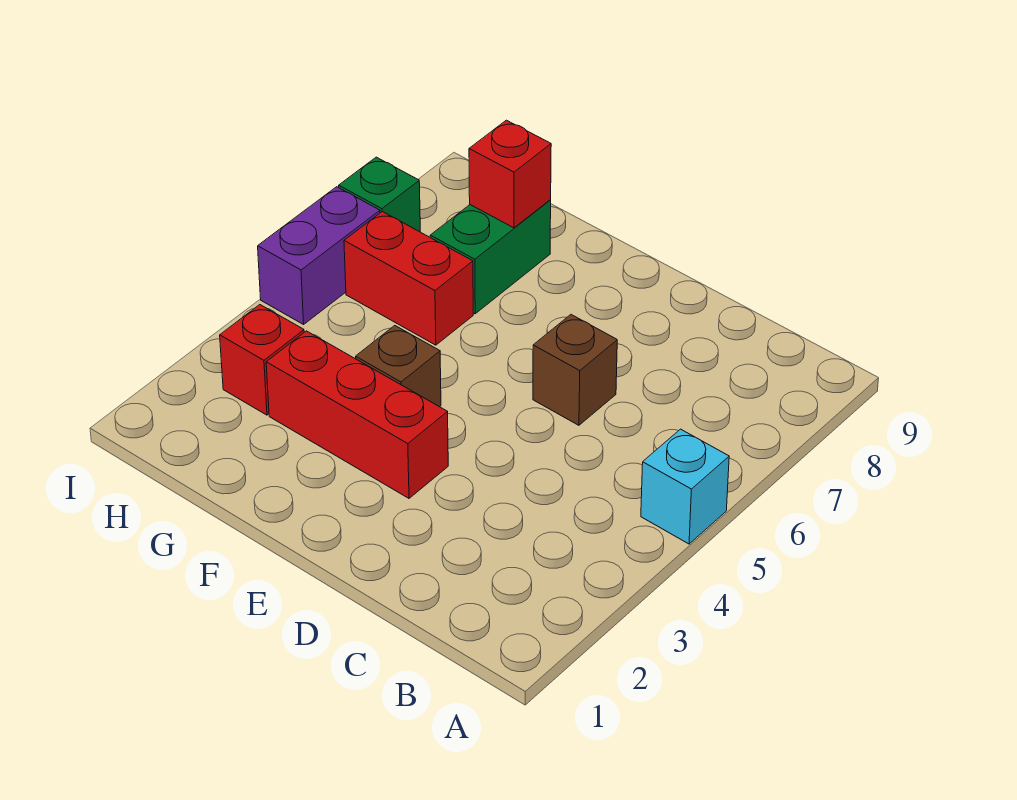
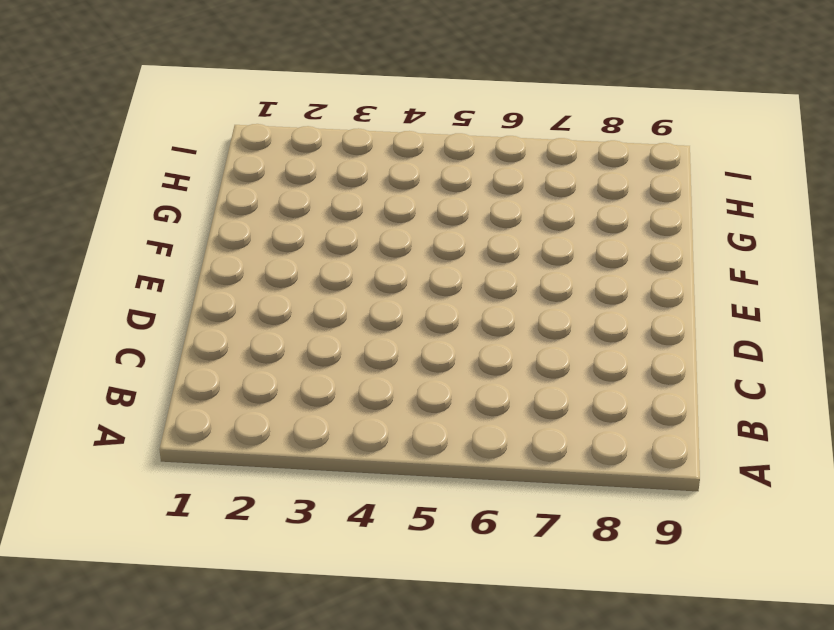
none -> cyan brick A5 level 1
none -> brown brick D6 level 1

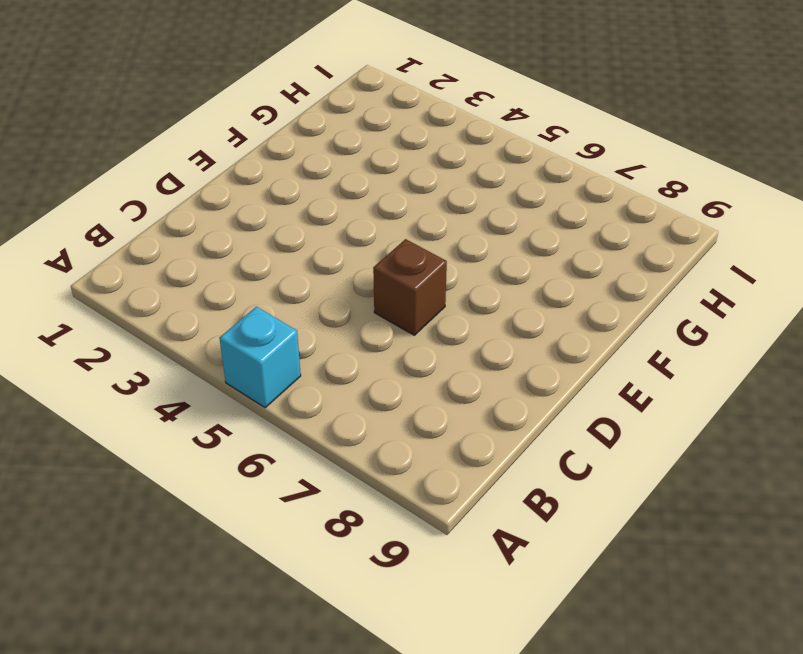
none -> red brick E3:G3 level 1
none -> brown brick F4 level 1

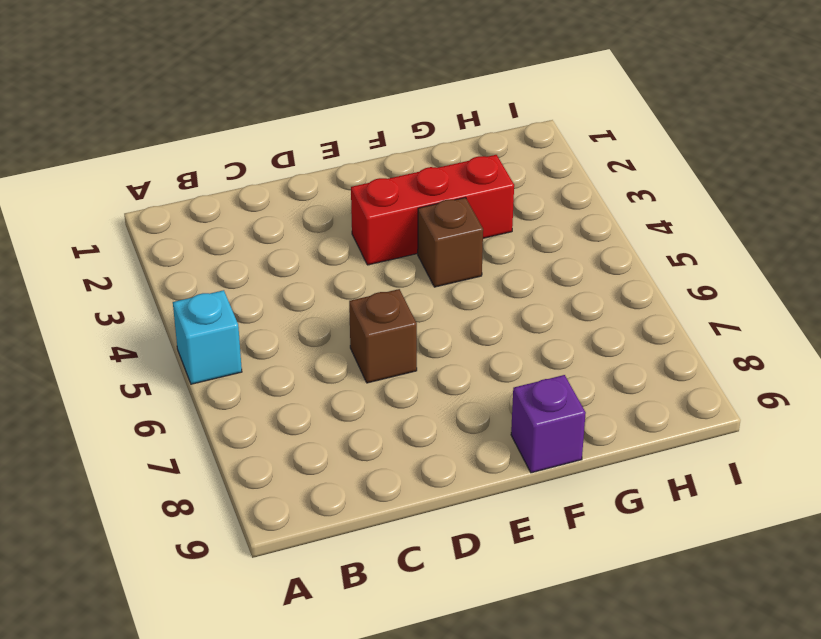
purple brick F9 level 1 -> none
none -> red brick G6:H6 level 1
none -> green brick G7:G8 level 1

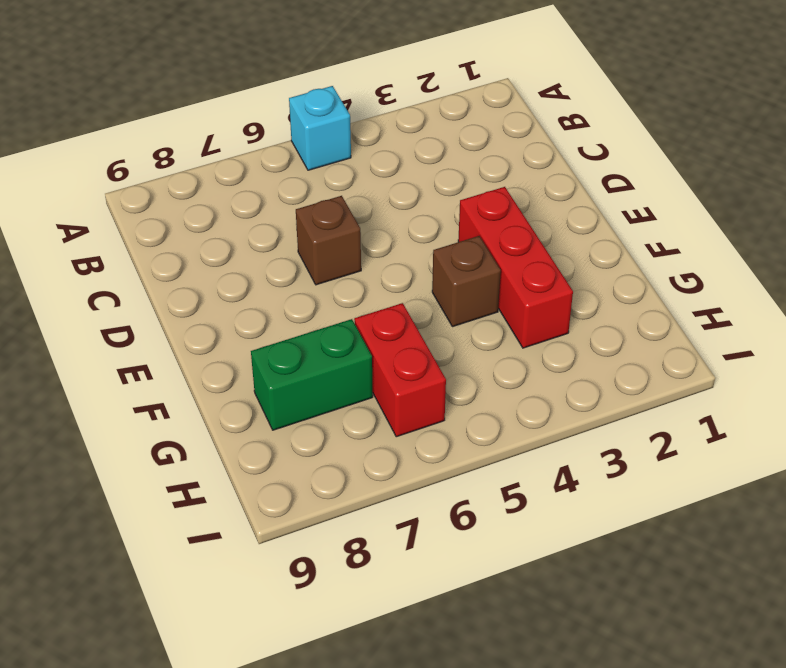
none -> red brick H3 level 1
none -> purple brick I5:I6 level 1

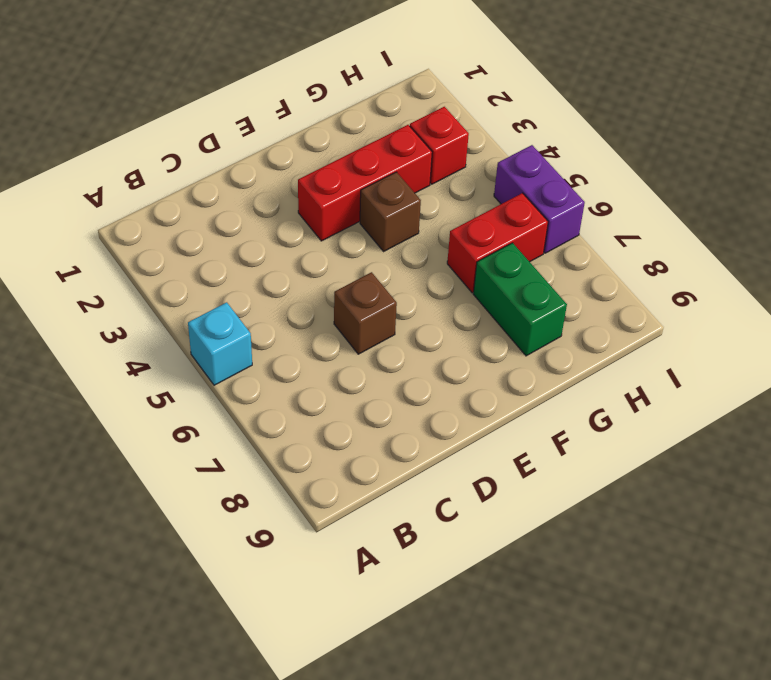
none -> green brick I7 level 1
none -> red brick G8 level 2

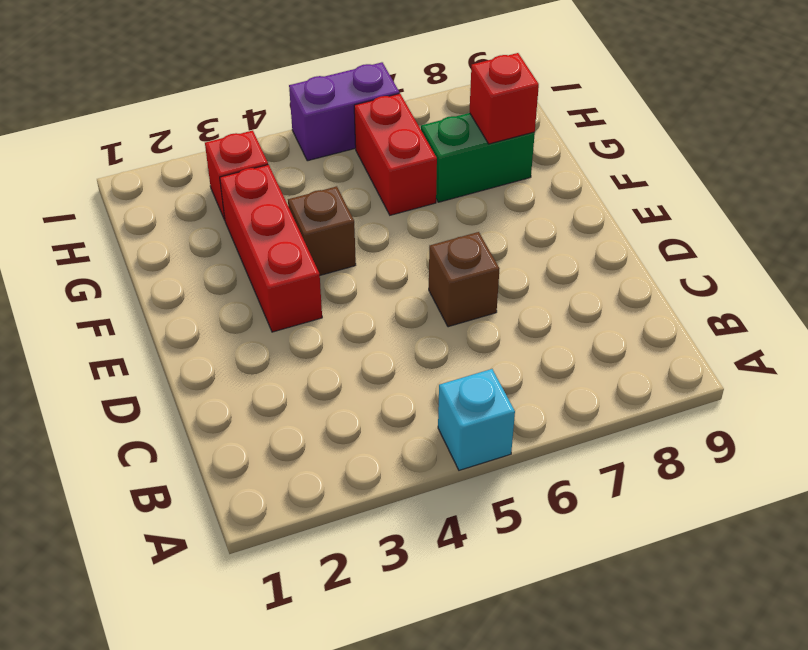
none -> green brick I7 level 1

